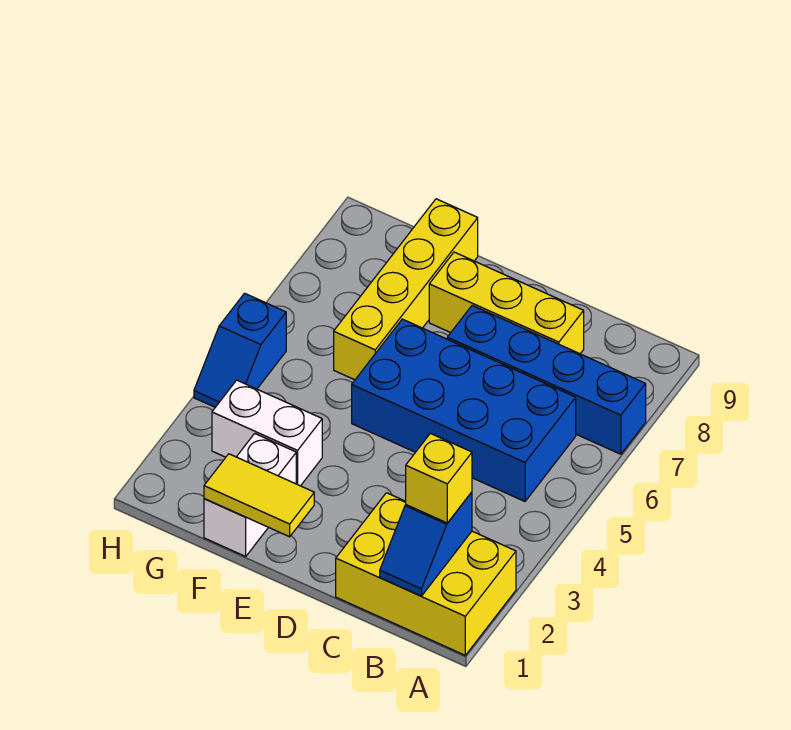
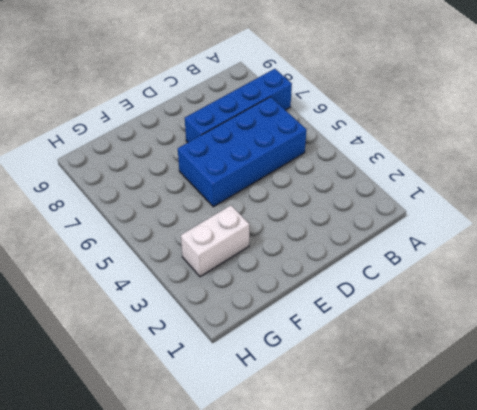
none -> yellow brick A1:C2 level 1
none -> yellow brick C8:E8 level 1

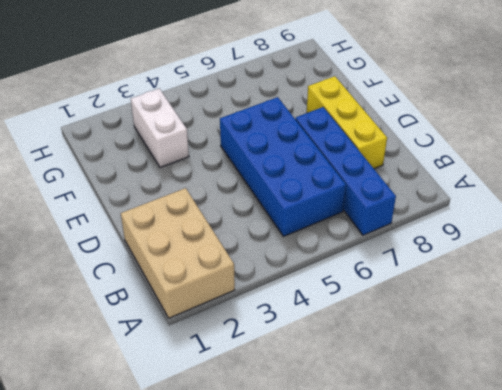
tan brick A1:C2 level 1 -> yellow brick A1:C2 level 1
none -> white brick F1:F2 level 1
none -> yellow brick F6:F9 level 1

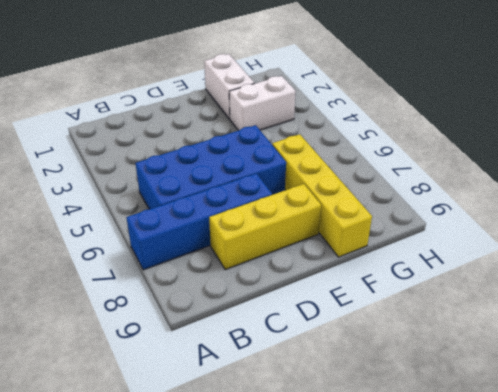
none -> yellow brick A1:C2 level 1
none -> blue slope H4:H5 level 1 top 5

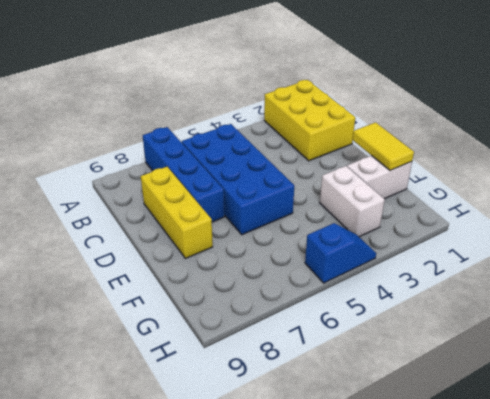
none -> yellow brick F6:F9 level 1
none -> blue slope B1:B2 level 2 top 2

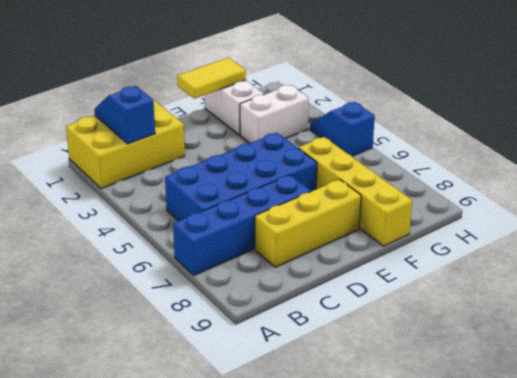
none -> yellow brick B2 level 3

